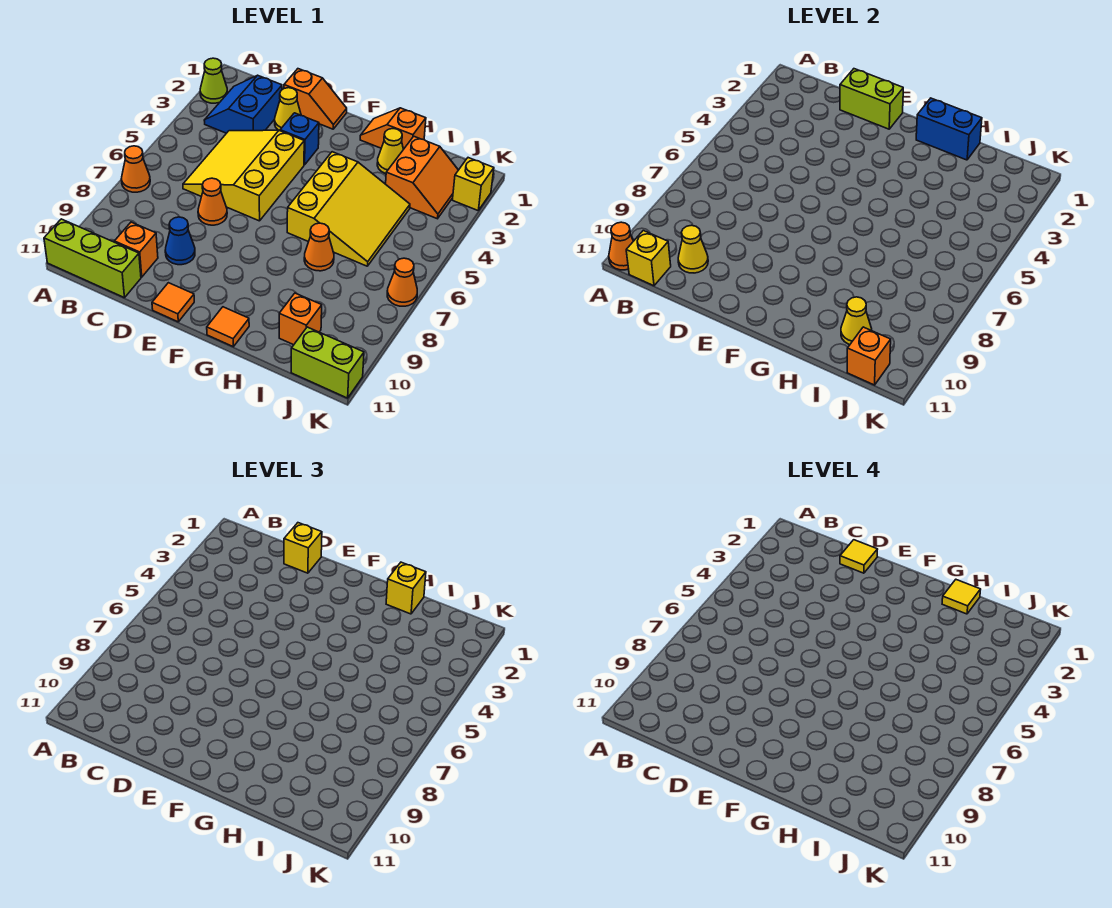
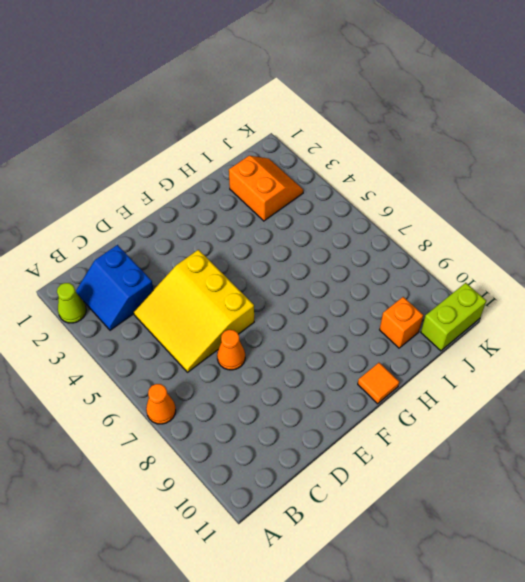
none -> lime brick A11:C11 level 1
none -> orange brick C10 level 1
none -> orange slope D1:E1 level 1 top D
none -> yellow cone D2 level 1

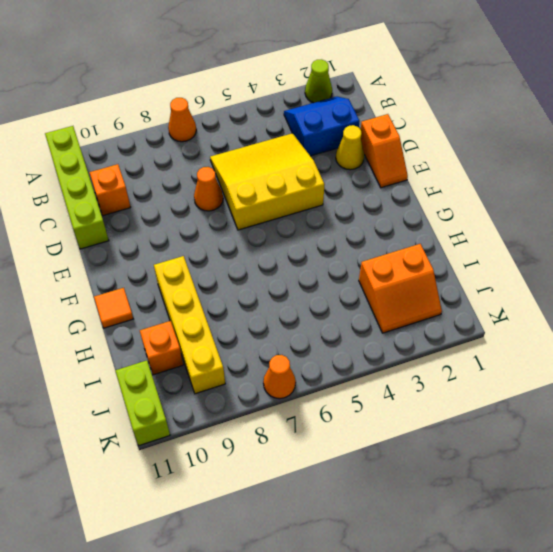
lime brick A11:D11 level 1 -> lime brick A11:C11 level 1
yellow brick G9:J9 level 1 -> none
none -> blue cone D9 level 1
none -> blue brick E3 level 1
none -> orange tile E11 level 1
none -> orange slope G1:H1 level 1 top H

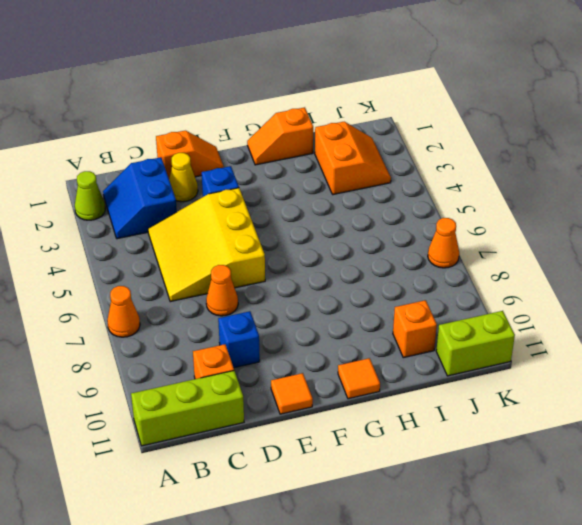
blue brick D9 level 1 -> blue cone D9 level 1
none -> yellow slope G4:I6 level 1 top G
none -> yellow cone H2 level 1
none -> orange cone H7 level 1
none -> yellow brick K2 level 1

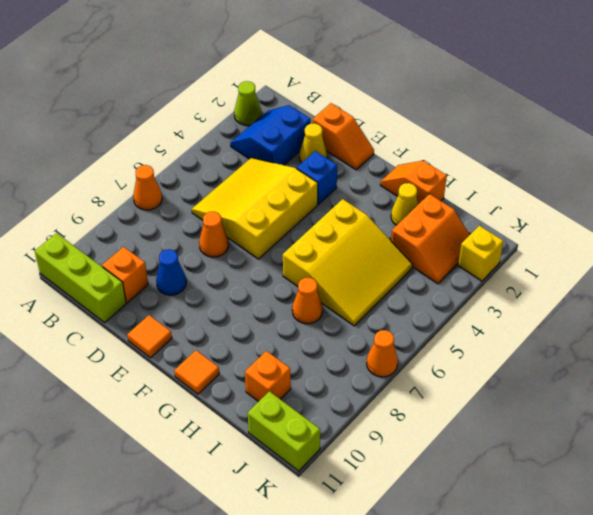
none -> orange cone A11 level 2
none -> yellow brick B11 level 2
none -> yellow cone C10 level 2
none -> lime brick D1:E1 level 2

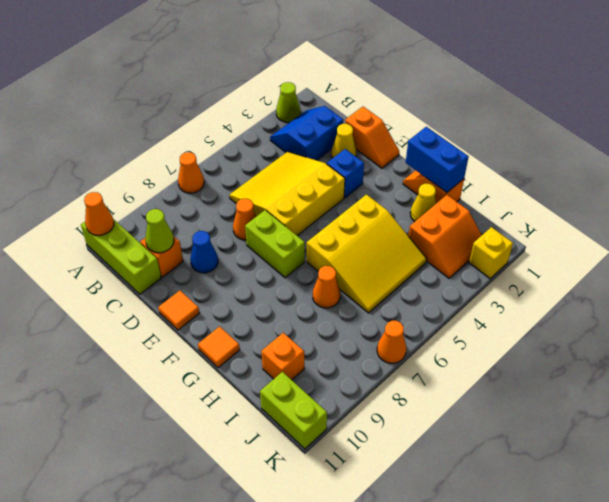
lime cone C10 level 2 -> yellow cone C10 level 2
lime brick E7:F7 level 1 -> lime brick D1:E1 level 2
none -> yellow brick B11 level 2
none -> yellow cone I10 level 2
none -> orange brick J11 level 2
none -> yellow brick D1 level 3

